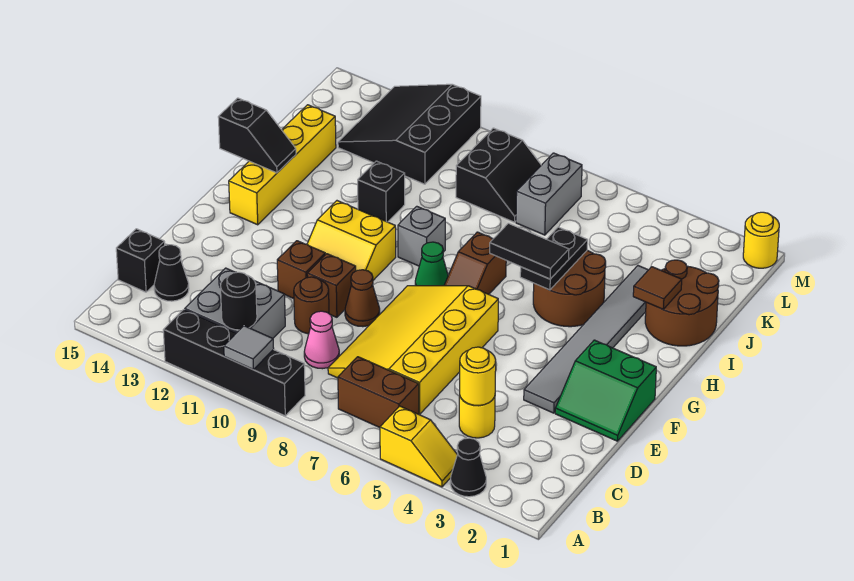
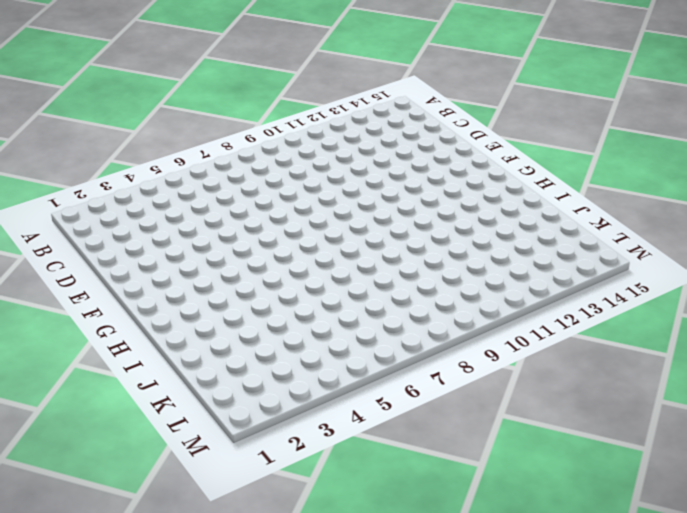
none -> black cone A3 level 1
none -> yellow slope A4:A5 level 1 top 5
none -> black brick A9:A12 level 1
none -> brown brick B6:B7 level 1

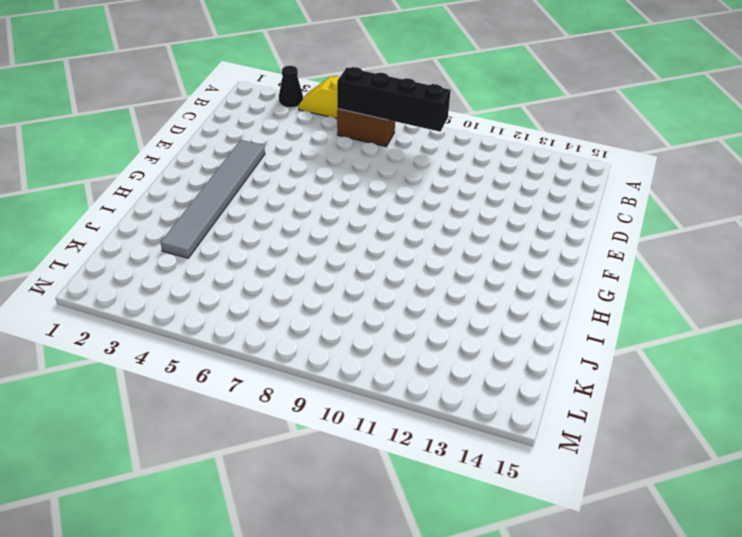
black brick B6:B9 level 2 -> black brick A9:A12 level 1
none -> grey brick B11:C12 level 1
none -> yellow round brick C4 level 1
none -> yellow slope C6:F8 level 1 top 6
none -> pink cone C9 level 1

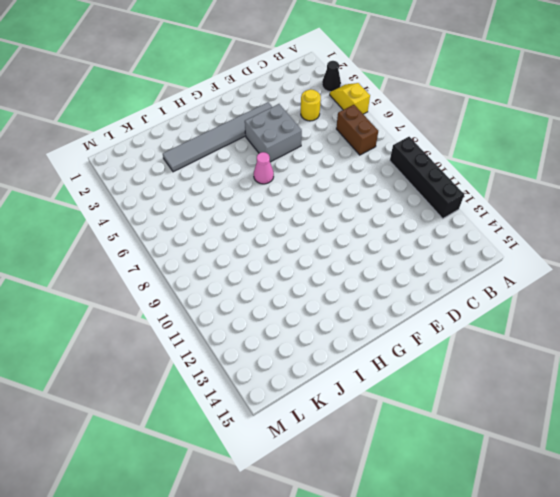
grey brick E4:F5 level 1 -> grey brick B11:C12 level 1
pink cone G6 level 1 -> pink cone C9 level 1
none -> yellow slope C6:F8 level 1 top 6
none -> black cone C14 level 1
none -> black brick C15 level 1
none -> brown round brick D10 level 1

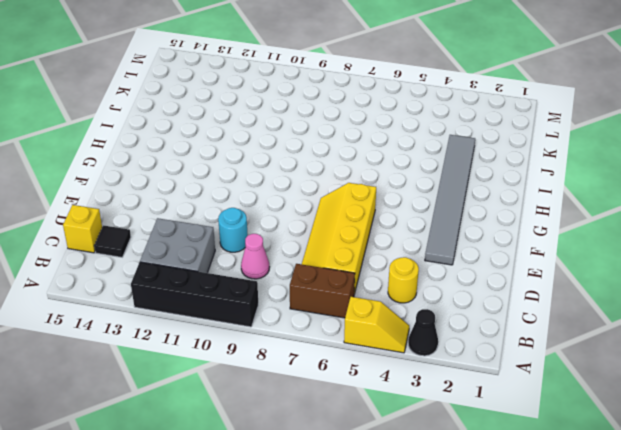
yellow slope C6:F7 level 1 top 6 -> yellow slope C6:F8 level 1 top 6
black tile C14 level 1 -> black cone C14 level 1
yellow brick C15 level 1 -> black brick C15 level 1
cyan round brick D10 level 1 -> brown round brick D10 level 1
none -> green slope E1:F2 level 1 top F
none -> brown cone E9 level 1
none -> brown brick E10 level 1
none -> brown brick E11 level 1

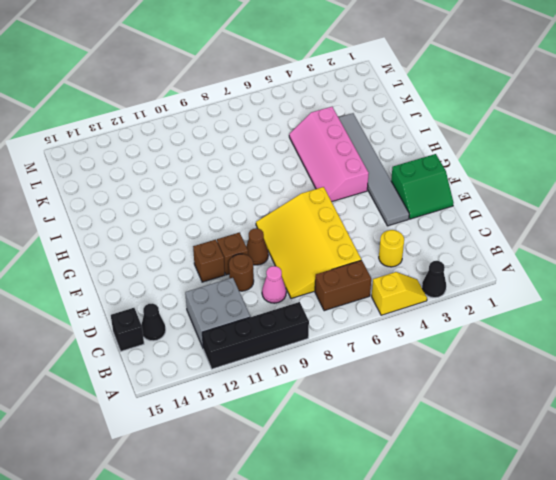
pink slope G4:J5 level 1 top 4 -> brown round brick H4:I5 level 1
none -> yellow slope F10:G11 level 1 top G
none -> brown slope G7:H7 level 1 top H
none -> green cone G8 level 1
none -> yellow brick G14:J14 level 1

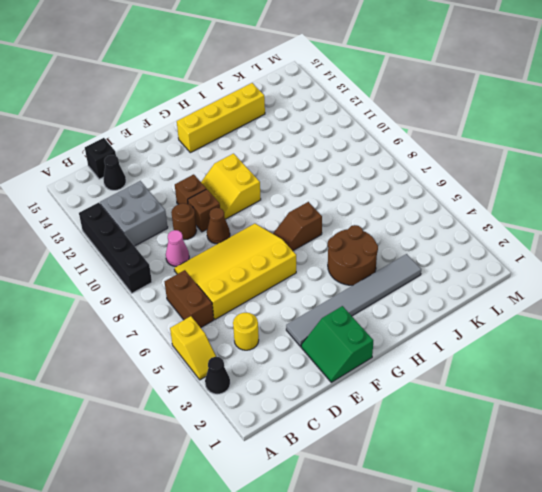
none -> green cone G8 level 1
none -> grey brick H9 level 1
none -> brown round brick I1:J2 level 1
none -> black brick I11 level 1

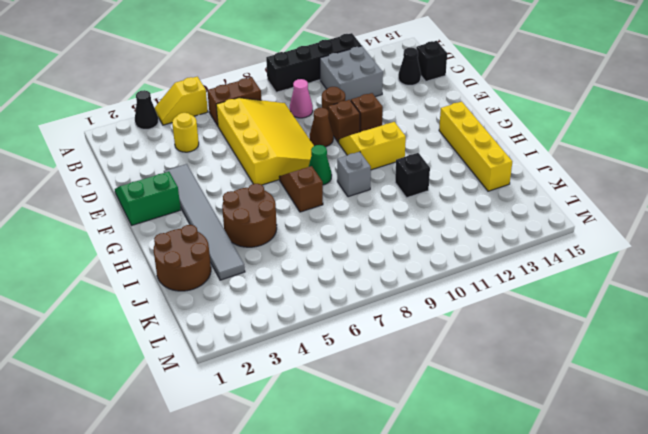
none -> grey brick K7:L7 level 1
none -> black slope K8:L9 level 1 top 9
none -> black slope K11:M13 level 1 top 11
none -> yellow round brick M1 level 1

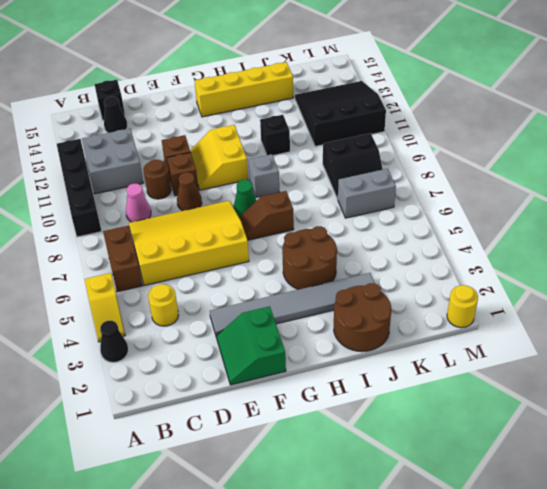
none -> grey tile A10 level 2
none -> black round brick B11 level 2
none -> yellow round brick C4 level 2
none -> black plate H5:I5 level 2

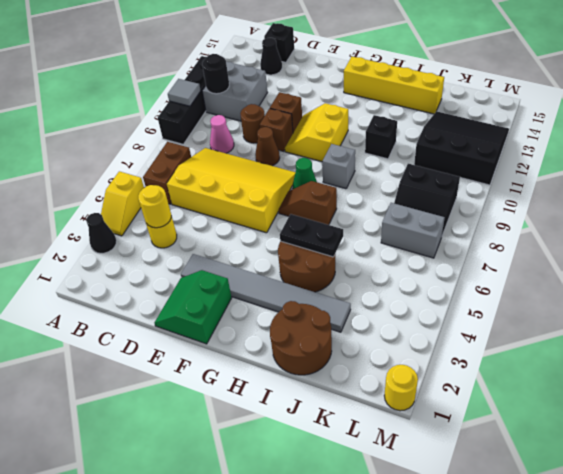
none -> black slope H14:H15 level 2 top 15
none -> brown tile I2 level 2
none -> black tile H5:H6 level 3

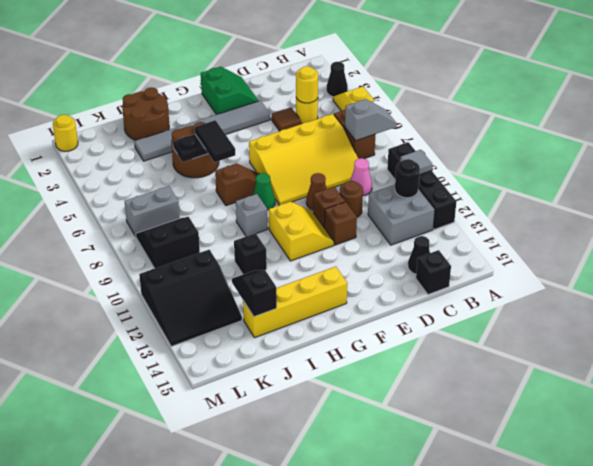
grey slope A7:B7 level 2 top B -> none
brown tile D4 level 1 -> brown tile I2 level 2
black slope J13:J14 level 2 top 14 -> black slope H14:H15 level 2 top 15

